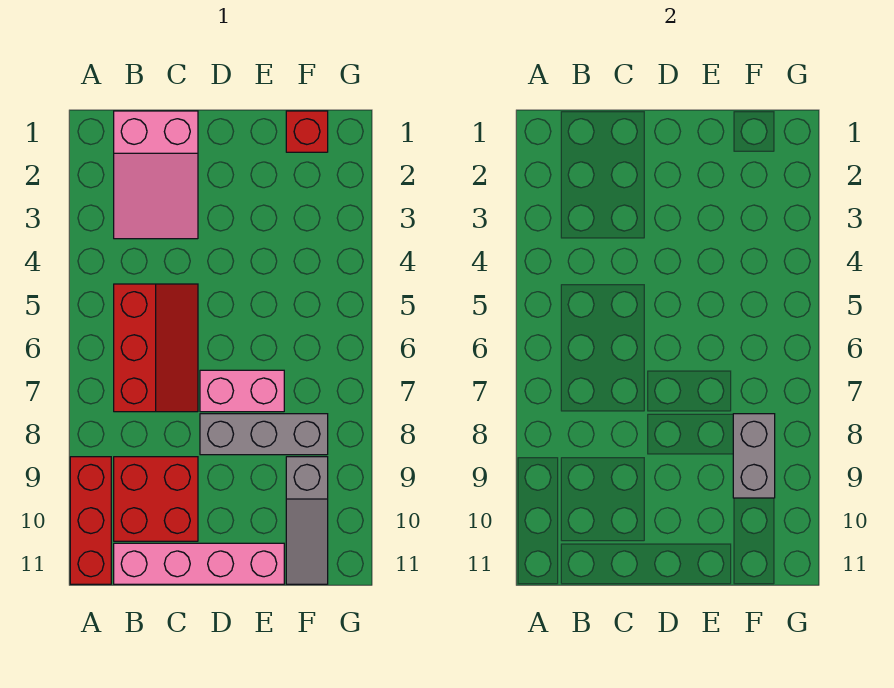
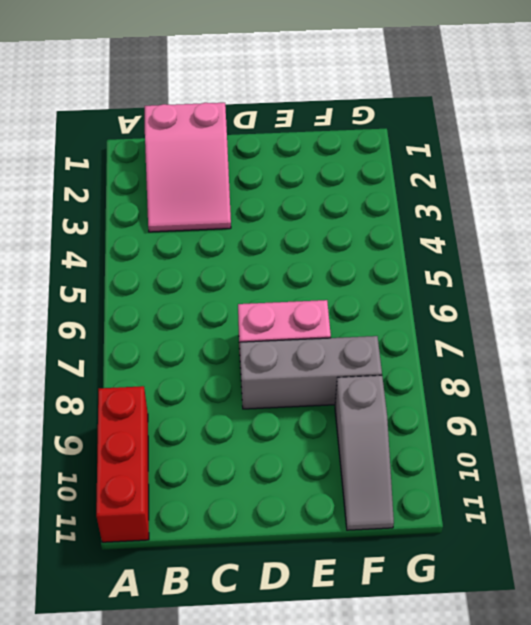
none -> red slope B5:C7 level 1 top B
none -> red brick B9:C10 level 1

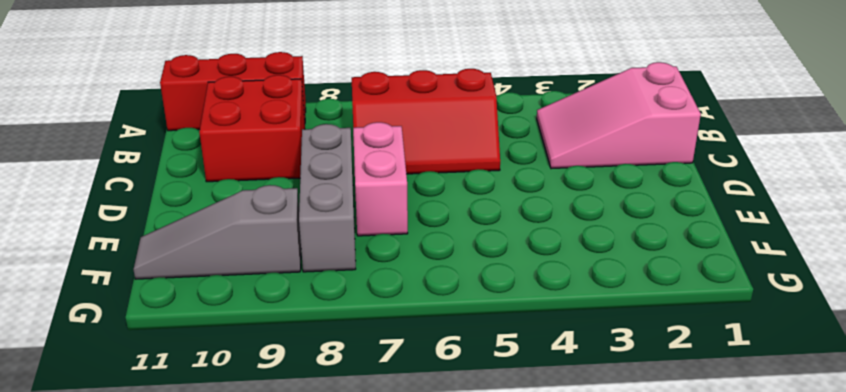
none -> pink brick B11:E11 level 1
none -> red brick F1 level 1

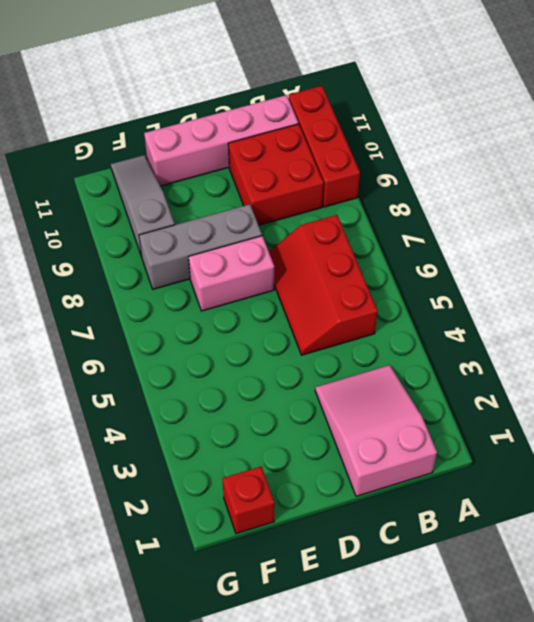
none -> grey brick F8:F9 level 2

